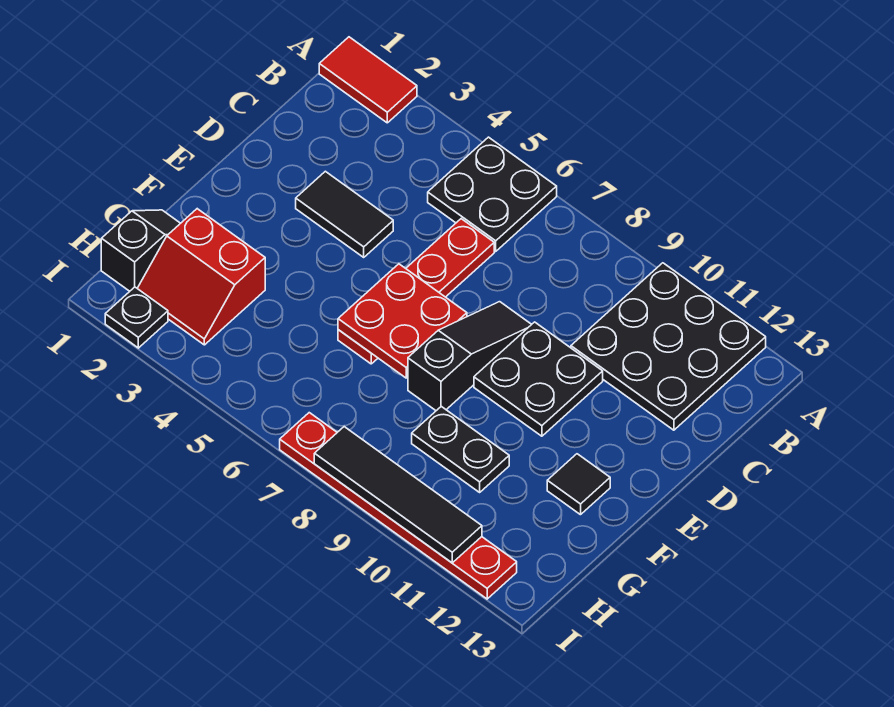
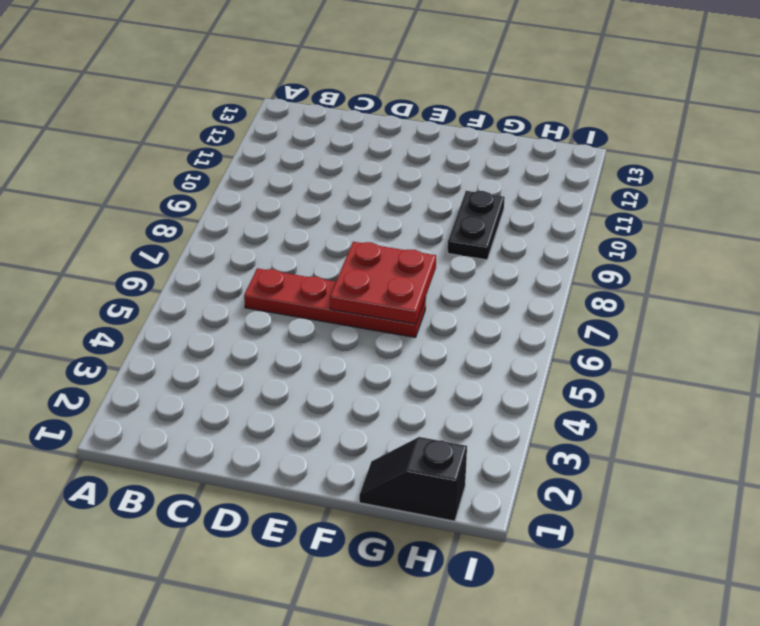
none -> red tile A1:A2 level 1
none -> black plate A5:B6 level 1
none -> black plate A10:C12 level 1

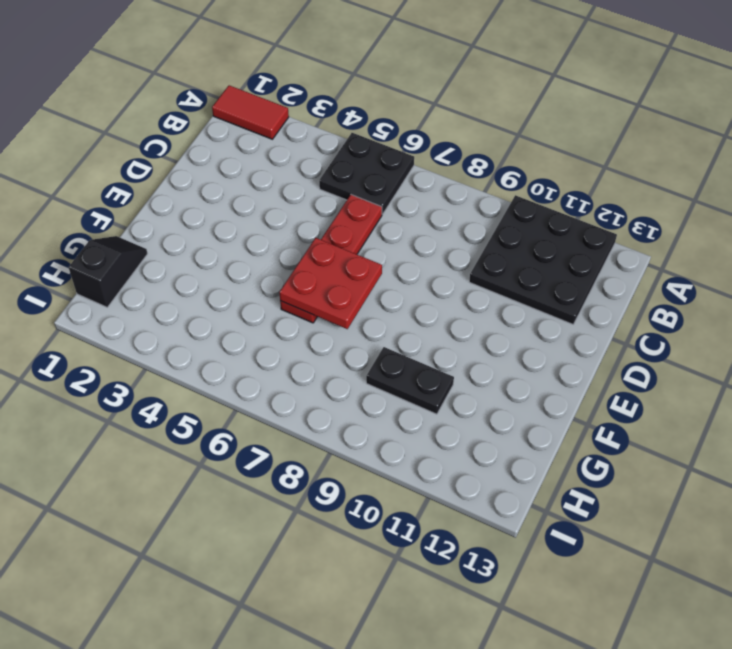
none -> black tile D3:D4 level 1
none -> black slope D8:F8 level 1 top F
none -> black plate D9:E10 level 1

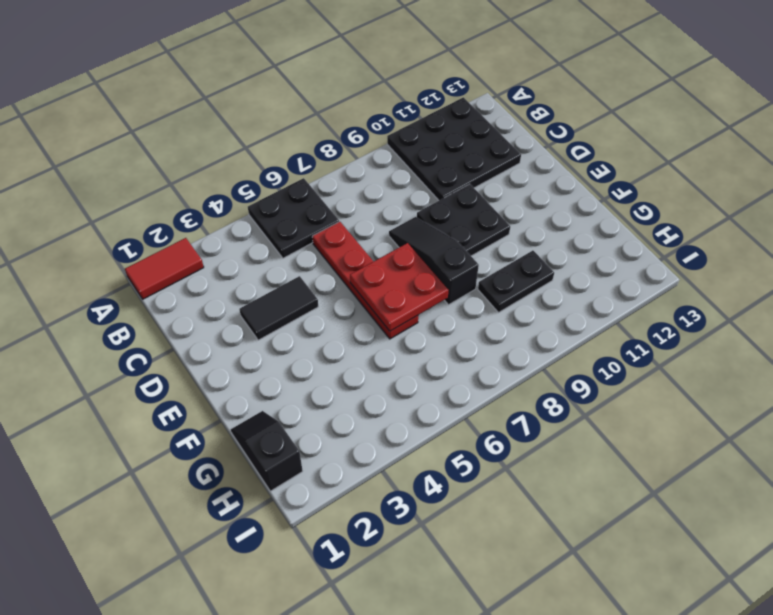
none -> black tile F12 level 1
none -> red slope G2:H3 level 1 top G
none -> black plate I2 level 1

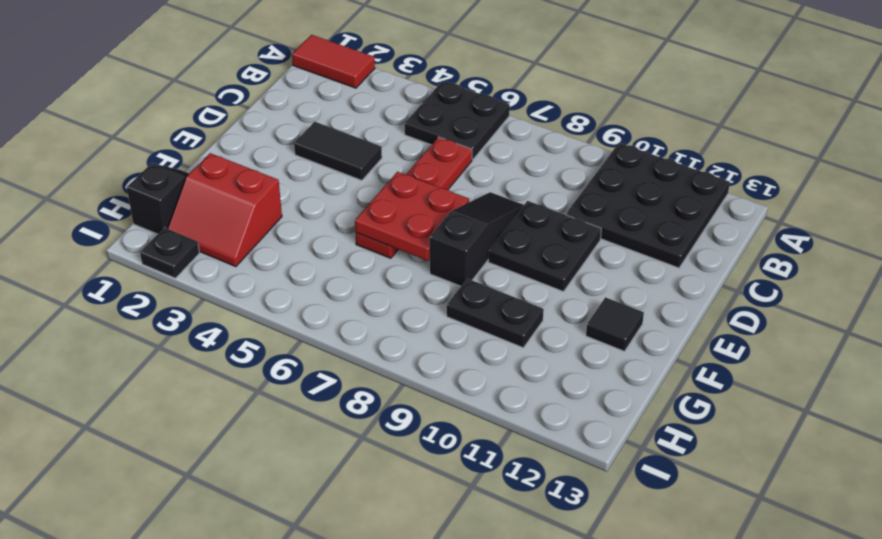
none -> red plate I7:I12 level 1
none -> black tile I8:I11 level 2

